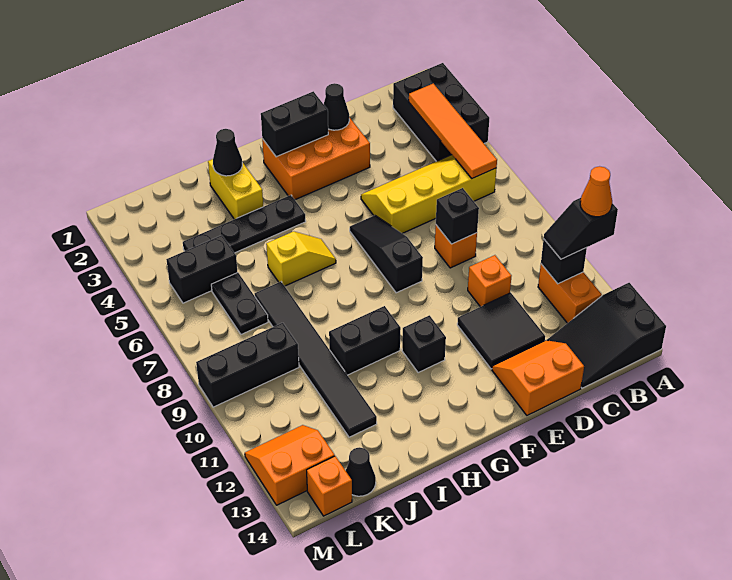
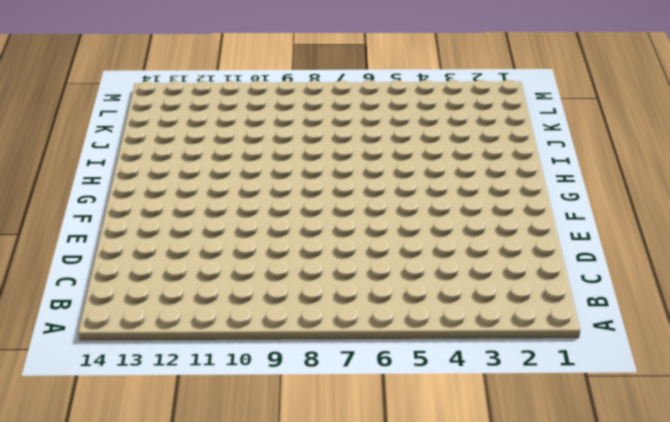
none -> black brick A2:B4 level 1
none -> black slope A13:C14 level 1 top A
none -> yellow slope B5:E6 level 1 top 6
none -> orange brick B11:B12 level 1

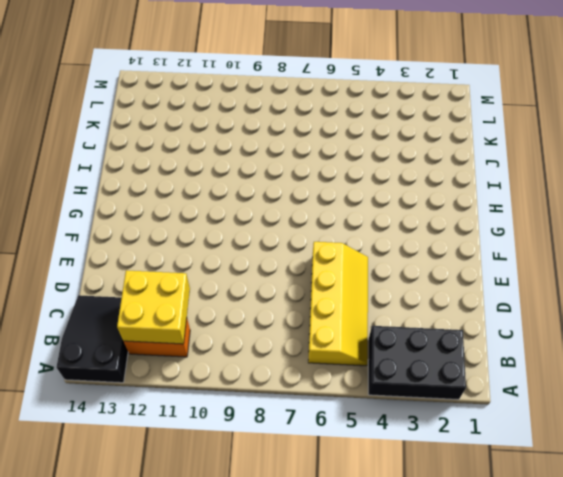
yellow brick B11:C12 level 2 -> black brick B11 level 2
none -> orange brick D8 level 1
none -> orange brick D10 level 1
none -> black tile D11:E12 level 1
none -> orange slope D13:E14 level 1 top 14

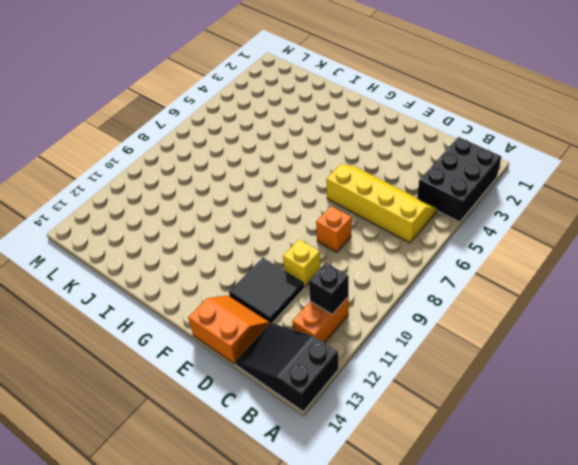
yellow brick D10 level 1 -> orange brick D10 level 1
none -> orange brick E2:G3 level 1
none -> black slope F6:F8 level 1 top 8
none -> black brick G11 level 1
none -> black plate H4:K4 level 1

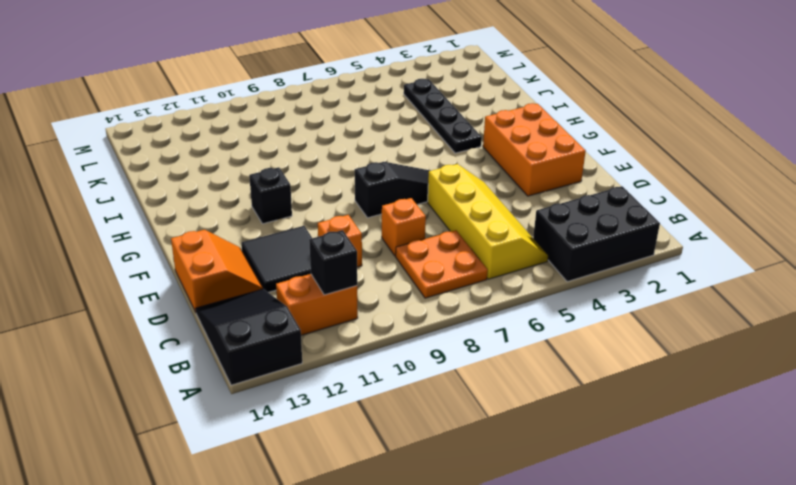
orange plate B7:C8 level 1 -> none
none -> yellow slope H6:I6 level 1 top I
none -> black brick H10:I10 level 1
none -> yellow brick I2:I3 level 1
none -> black tile J7:J12 level 1

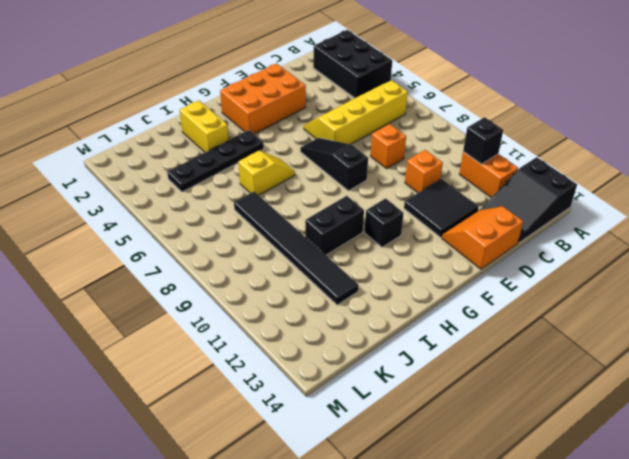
none -> black brick K5:L5 level 1
none -> black plate K6:K7 level 1
none -> black brick K9:M9 level 1
none -> black cone K14 level 1

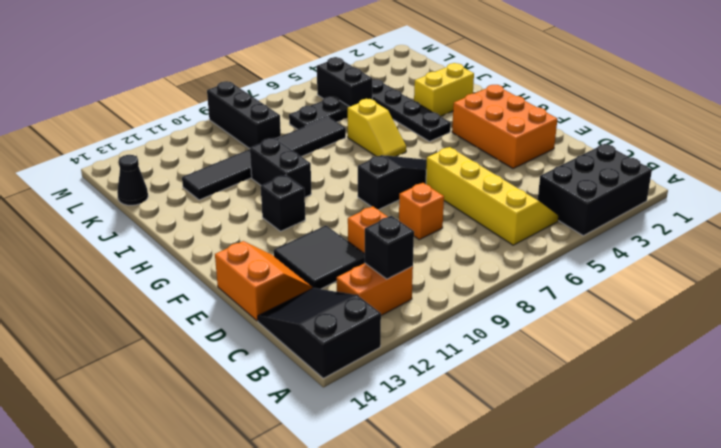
none -> orange slope L12:M13 level 1 top 13
none -> orange brick L14 level 1
none -> orange tile B3:B6 level 2
none -> black brick D8 level 2

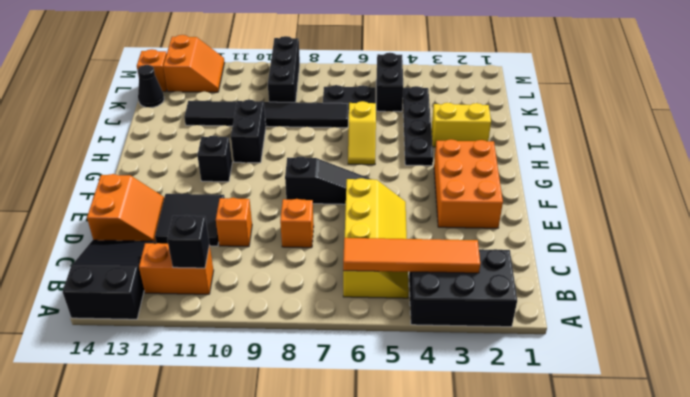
none -> black brick D8 level 2
none -> black cone E2 level 2
none -> black brick F2:G2 level 2
none -> black cone I2 level 2

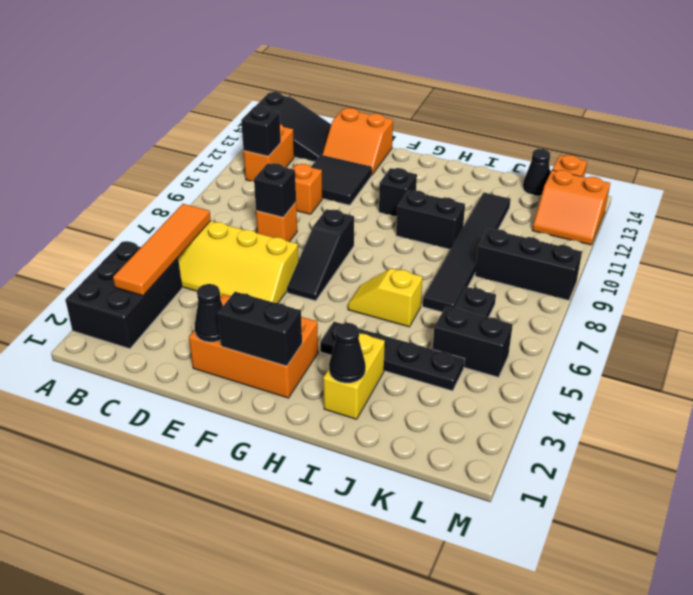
none -> black slope A11:B11 level 3 top A
none -> orange cone A11 level 4

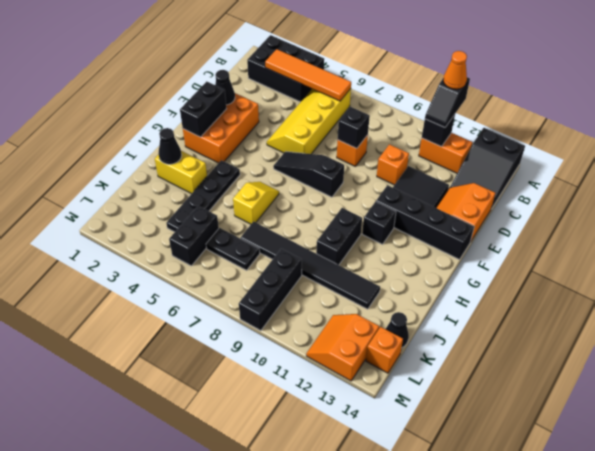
black brick F11:F14 level 1 -> none

